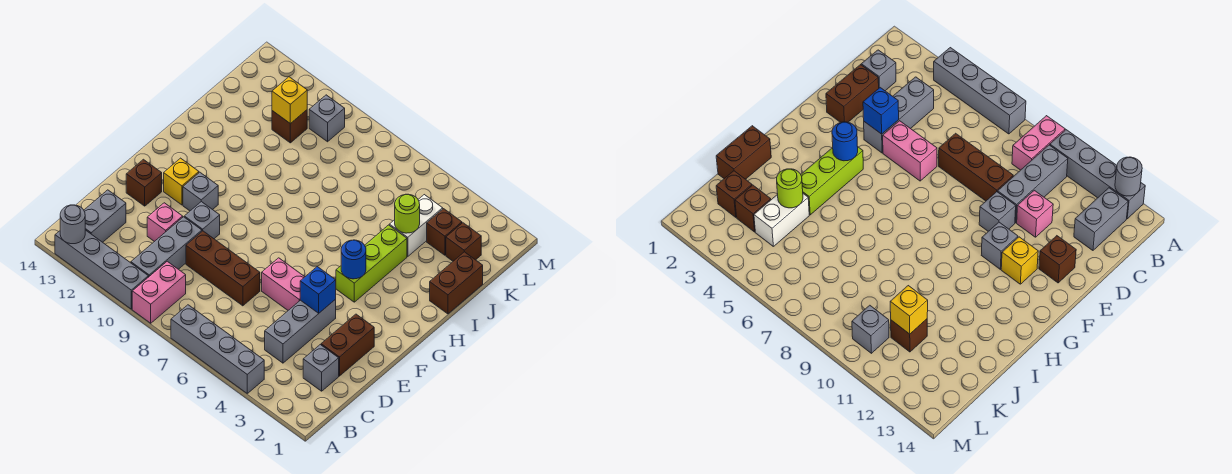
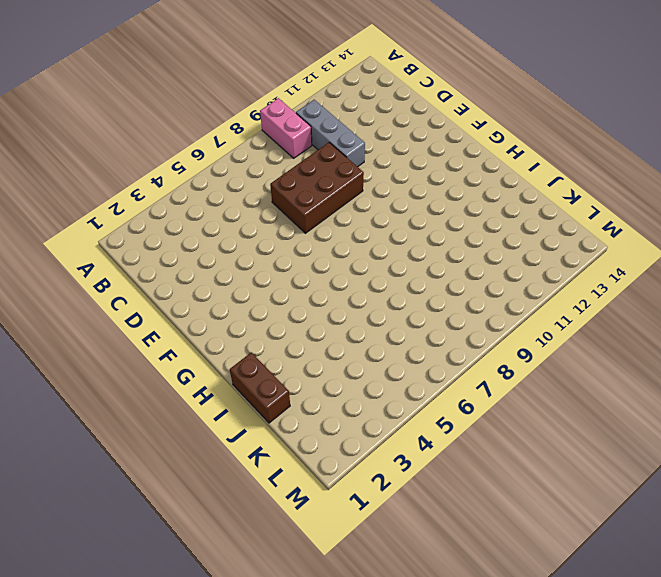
brown brick D7:E9 level 1 -> brown brick D7:D9 level 1
none -> grey brick A4:A7 level 1
none -> grey brick A10:A13 level 1
none -> grey brick B13:C13 level 1

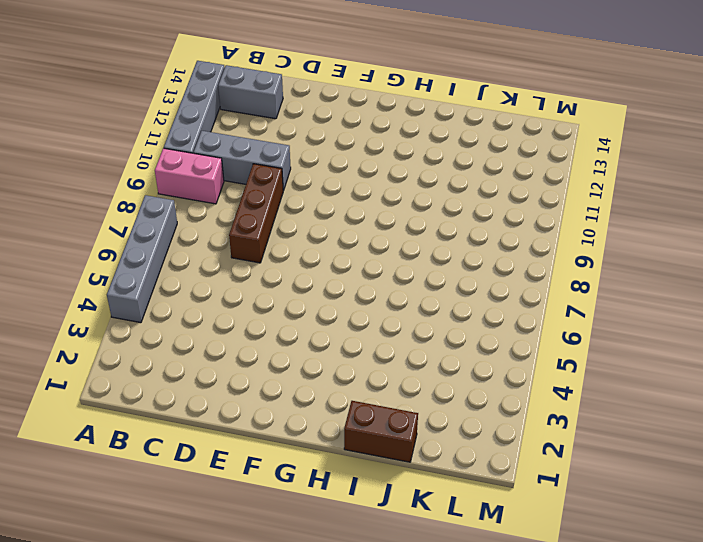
none -> grey brick C2 level 1
none -> grey brick C4:E4 level 1
none -> brown brick D2:E2 level 1

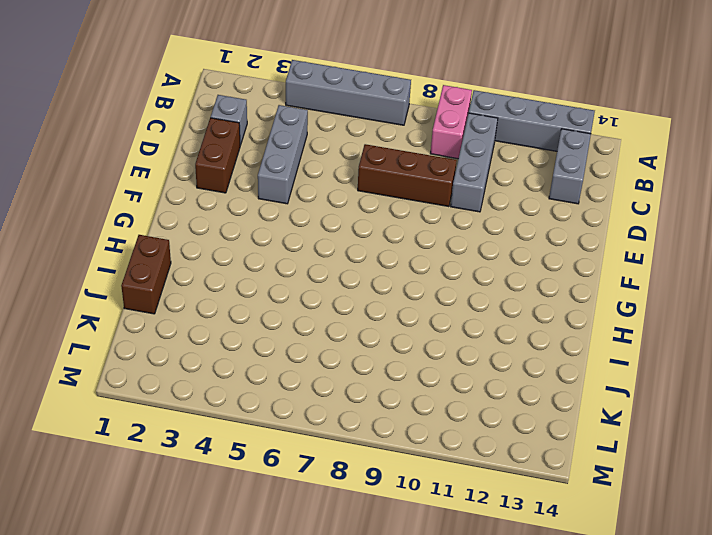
none -> pink brick D11 level 1
none -> pink brick E5:E6 level 1
none -> grey brick E10 level 1

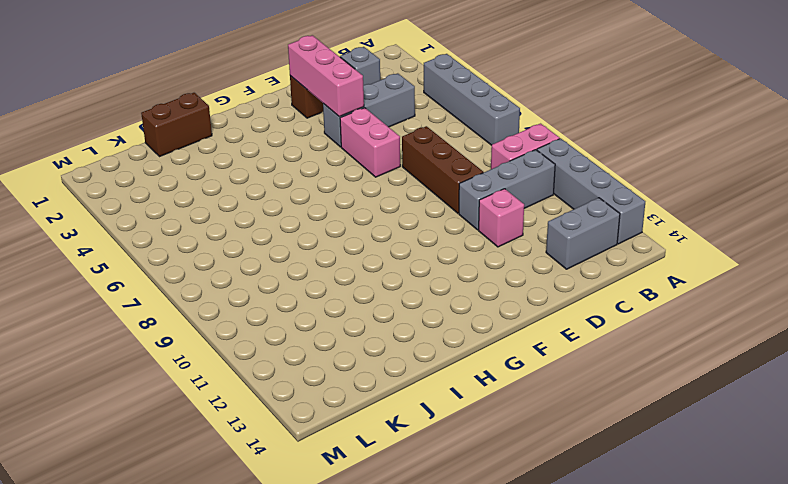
pink brick E2:E4 level 2 -> blue brick E4 level 2
none -> grey brick E10 level 1
none -> brown brick E13 level 1
none -> grey brick F11 level 1

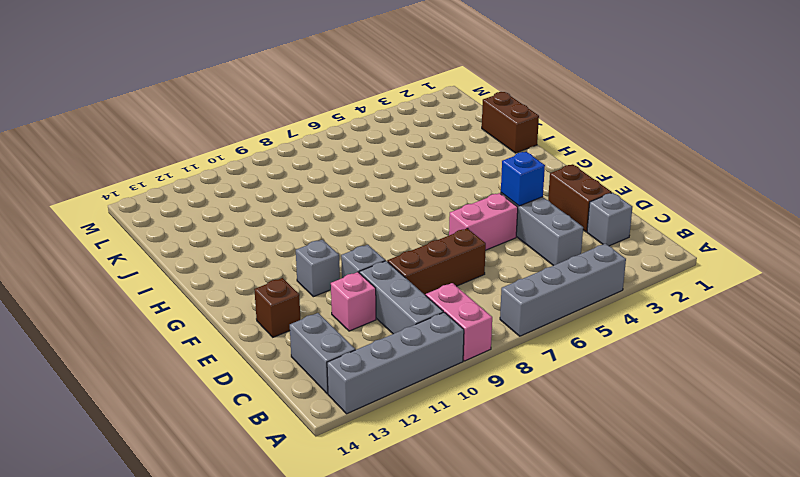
none -> yellow brick F12 level 1
none -> lime brick G4:I4 level 1
none -> white brick J4:K4 level 1

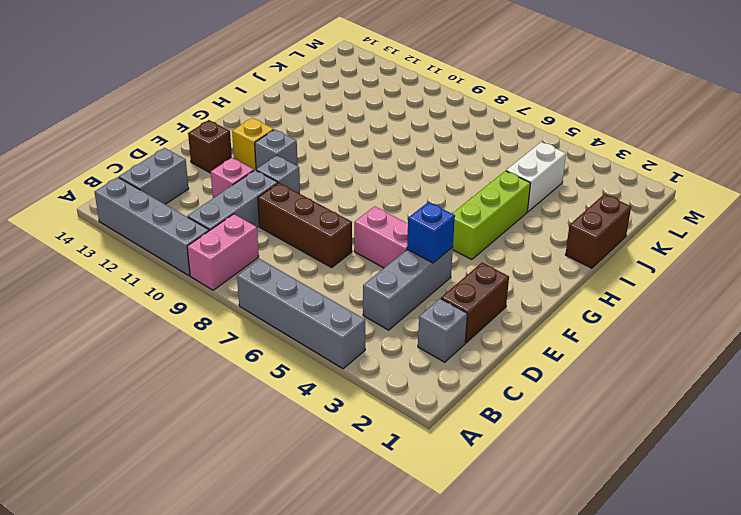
none -> brown brick K2 level 1
none -> brown brick K3 level 1
none -> brown brick K11 level 1

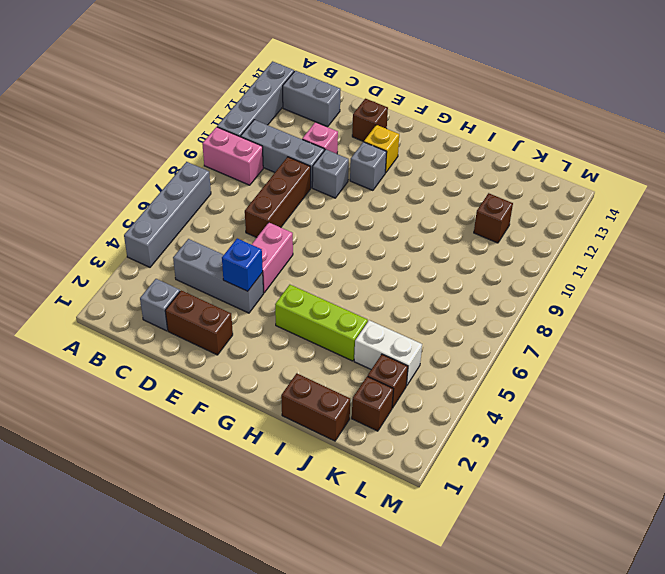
none -> grey brick L10 level 1
none -> grey round brick A13 level 2
none -> blue round brick G4 level 2

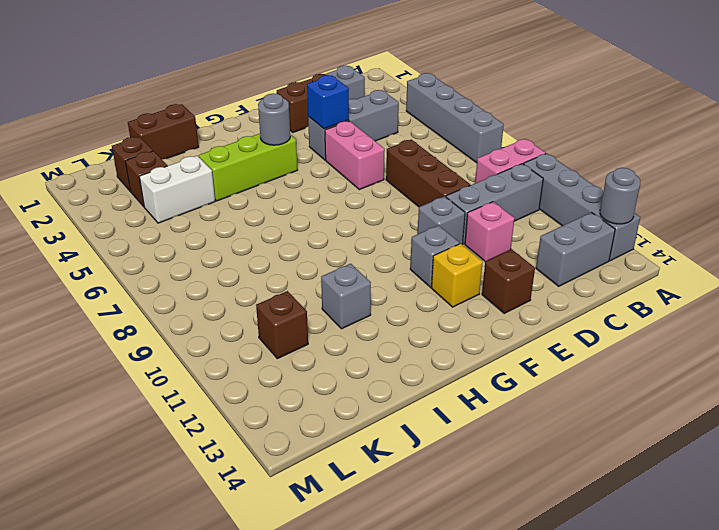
grey round brick G4 level 2 -> blue round brick G4 level 2
grey brick I11 level 1 -> grey brick L10 level 1
none -> lime round brick J4 level 2
none -> yellow brick K11 level 2

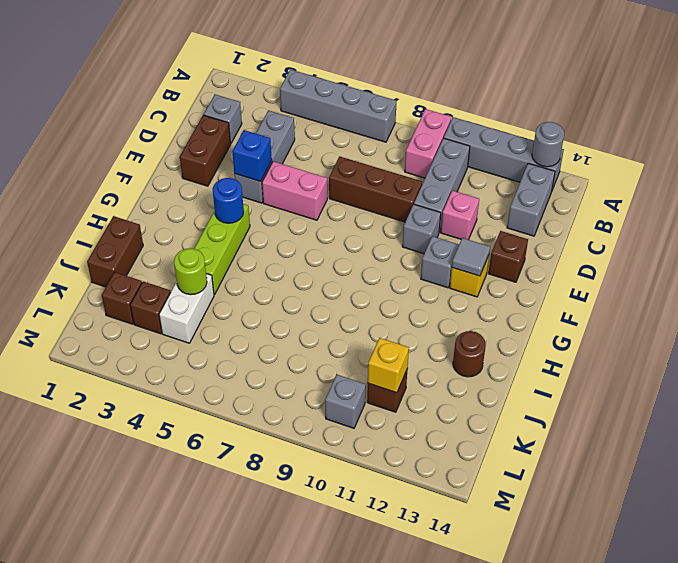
grey tile F12 level 2 -> none
brown round brick I13 level 1 -> none

